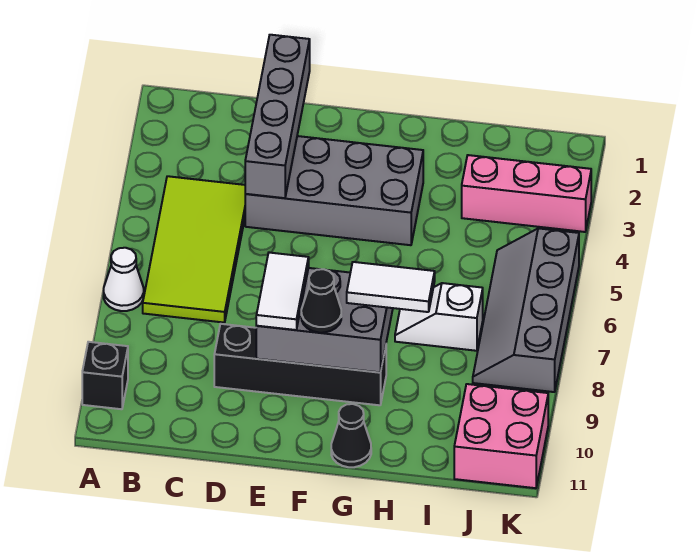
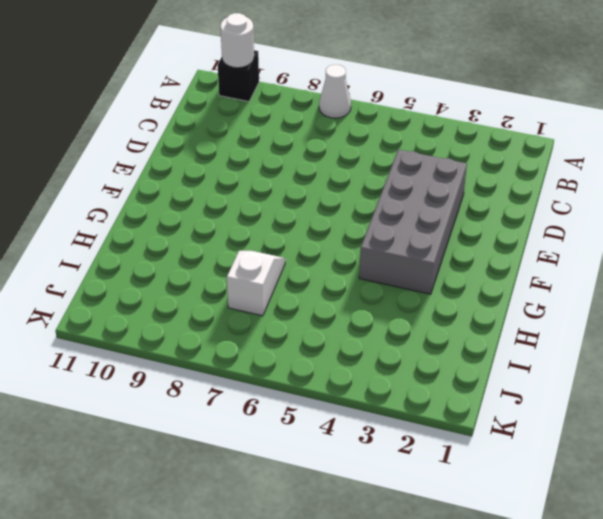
white round brick A10 level 2 -> none
none -> lime tile B4:C7 level 1
none -> black brick D9:G9 level 1
none -> black cone G11 level 1

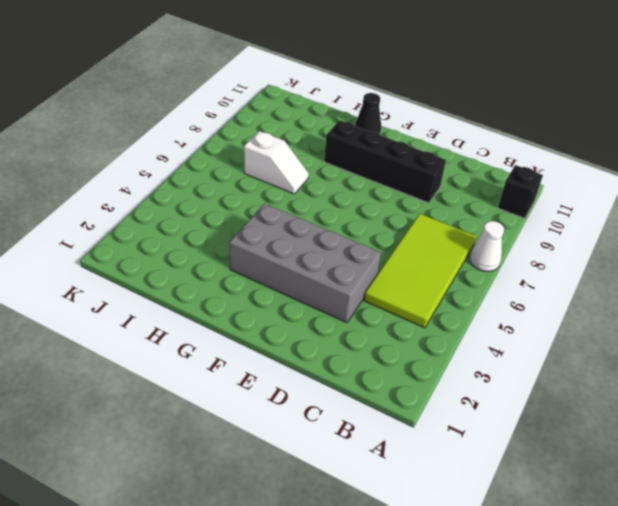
none -> pink brick I3:K3 level 1
none -> grey slope J5:K8 level 1 top K
none -> pink brick J10:K11 level 1

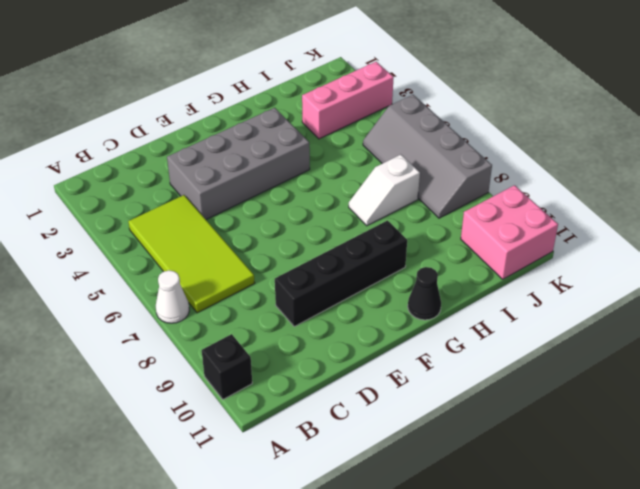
none -> grey brick D1:D4 level 2
none -> grey brick E8:G9 level 2
none -> white tile E8:E9 level 3

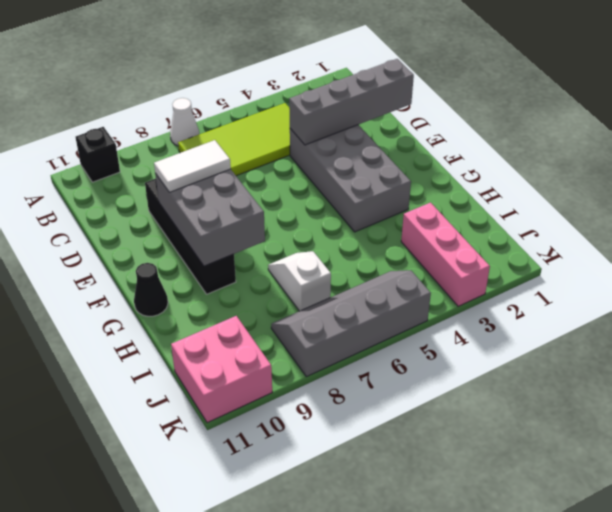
none -> black cone F9 level 3
none -> white tile G8:H8 level 3

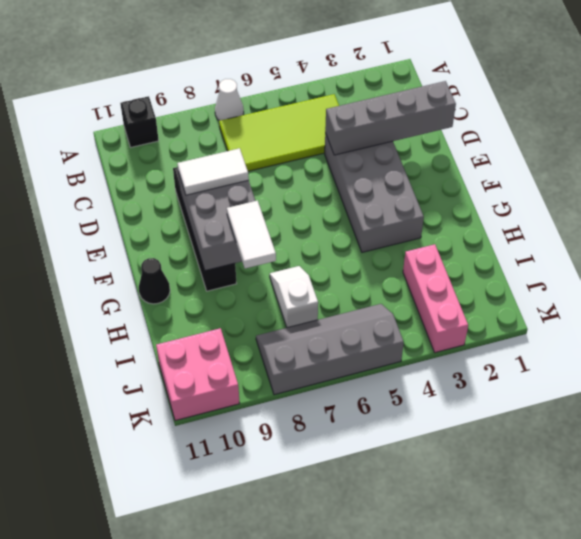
none -> black cone F9 level 3

